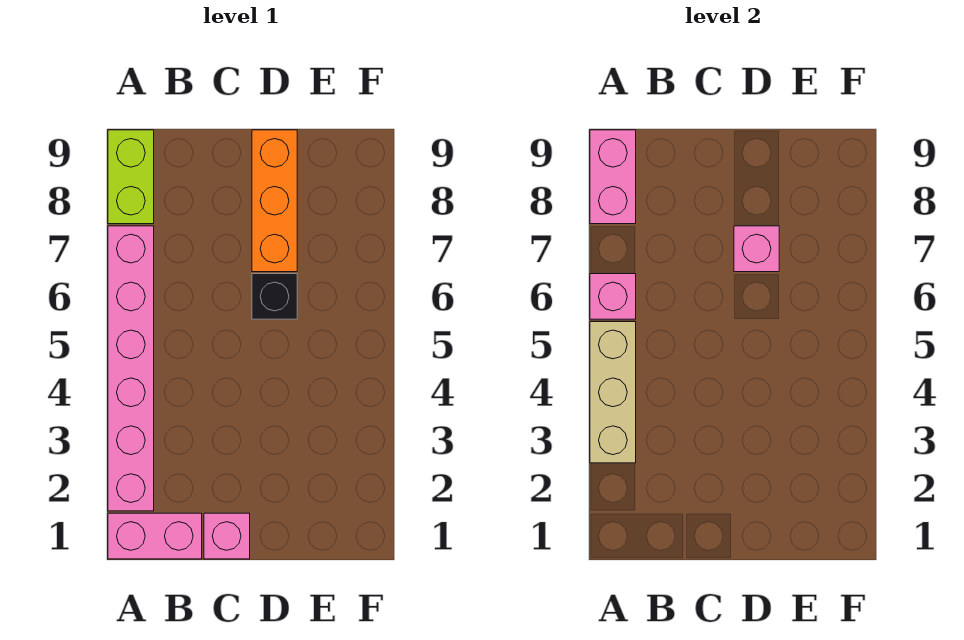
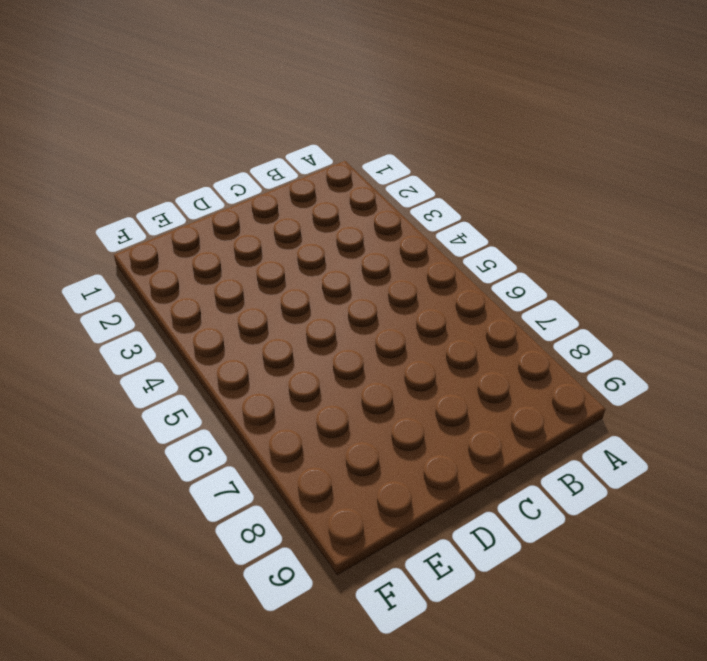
none -> pink brick A1:B1 level 1
none -> pink brick A2:A7 level 1

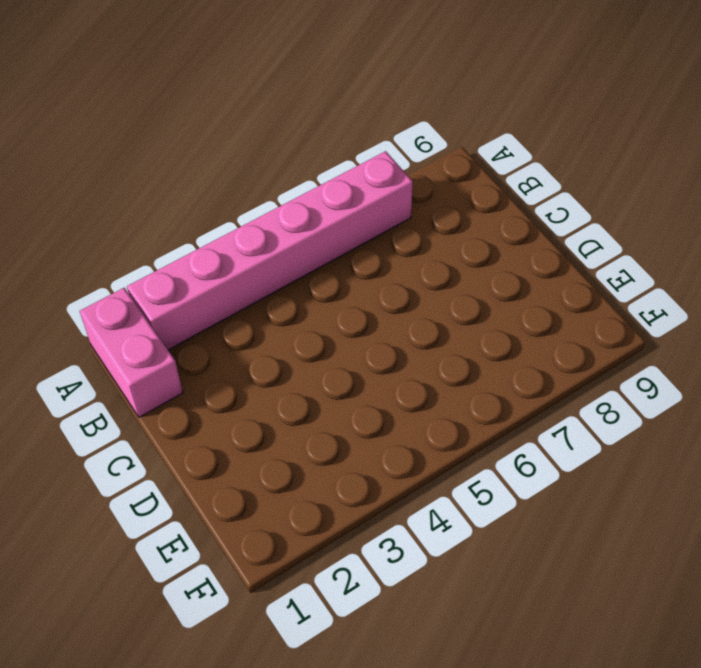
none -> lime brick A8:A9 level 1
none -> pink brick C1 level 1

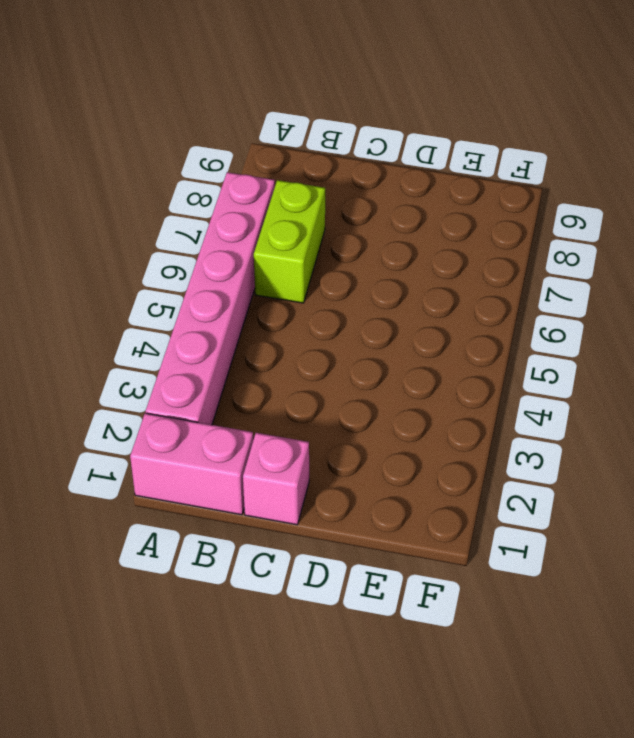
lime brick B6:B7 level 1 -> lime brick A8:A9 level 1
none -> black brick D6 level 1
none -> orange brick D7:D9 level 1

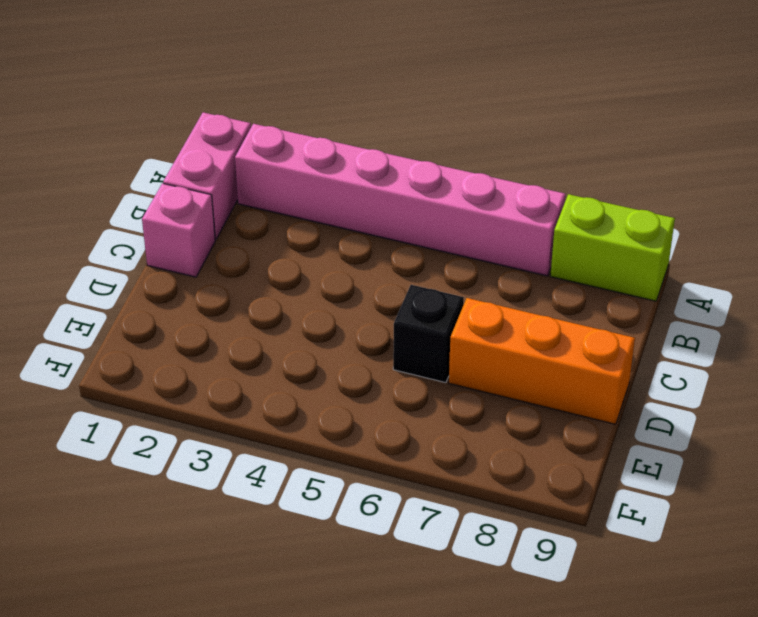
none -> tan brick A3:A5 level 2
none -> pink brick A6 level 2

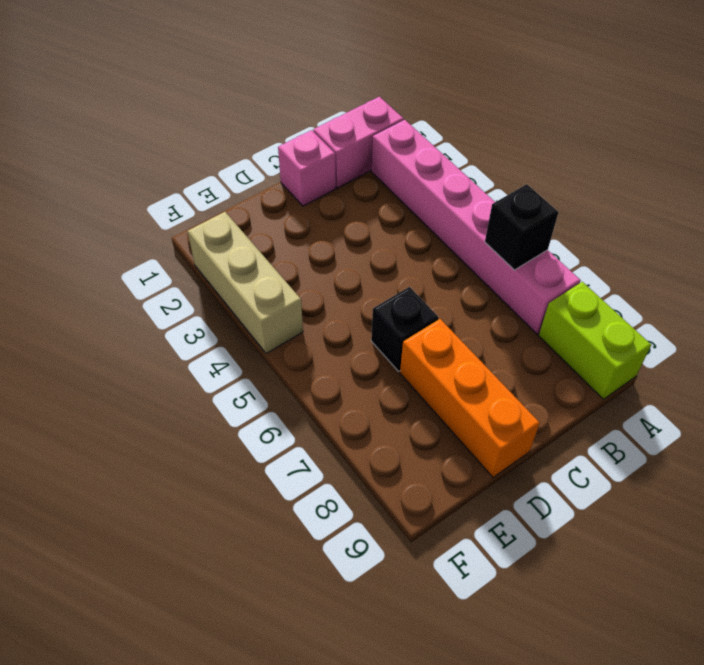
black brick A6 level 2 -> pink brick A6 level 2
tan brick F2:F4 level 1 -> tan brick A3:A5 level 2
none -> pink brick A8:A9 level 2
none -> pink brick D7 level 2

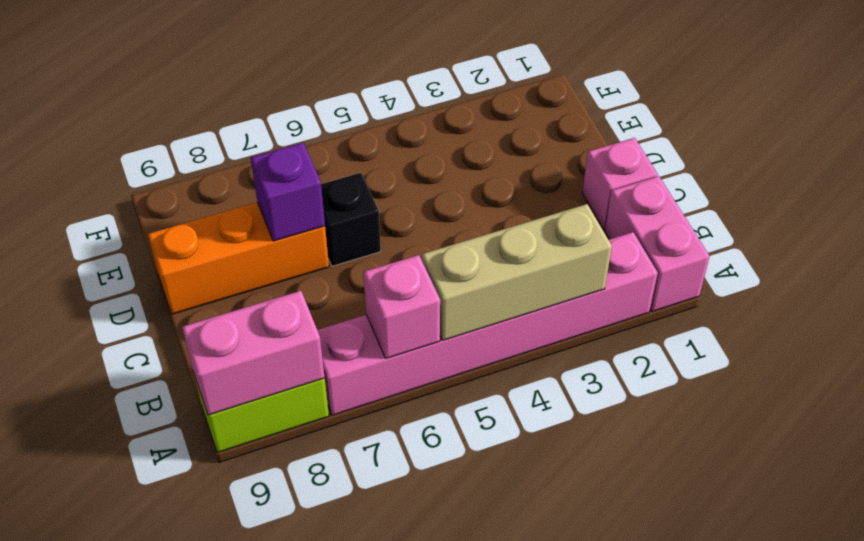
purple brick D7 level 2 -> pink brick D7 level 2

